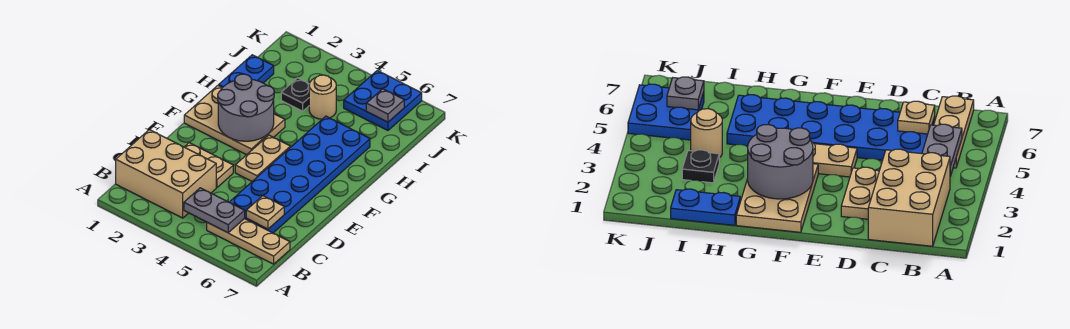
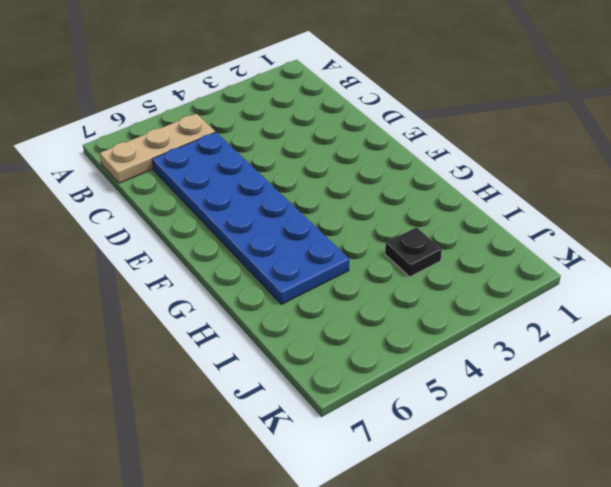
none -> tan brick B1:C3 level 1
none -> tan plate D2:D3 level 1
none -> tan plate E4:F4 level 1

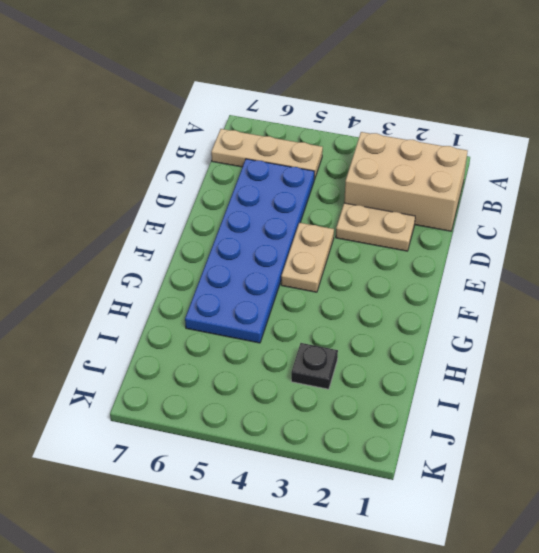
none -> tan plate F1:G3 level 1
none -> blue plate H1:I1 level 1
none -> tan round brick I4 level 1

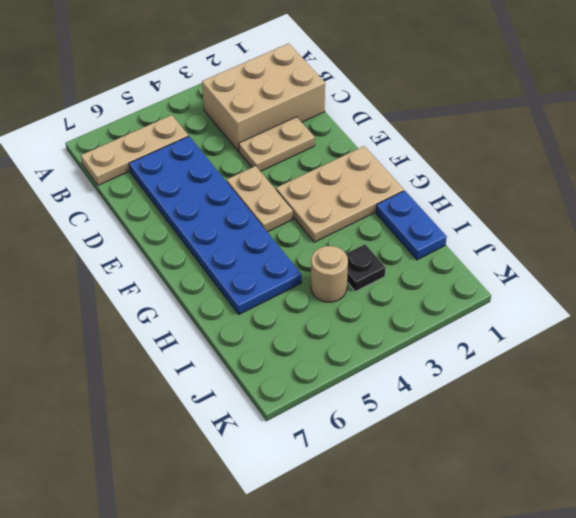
none -> blue plate J5:K6 level 1
none -> grey plate B4:B5 level 2
none -> tan plate C6 level 2

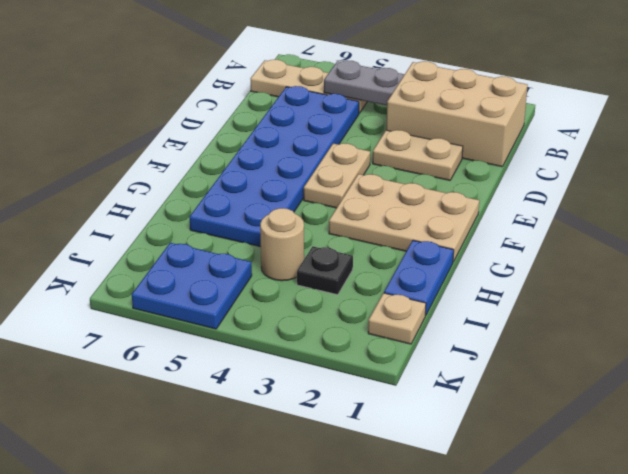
tan plate J1 level 1 -> tan plate C6 level 2
none -> grey round brick F2:G3 level 2
none -> grey plate J6 level 2

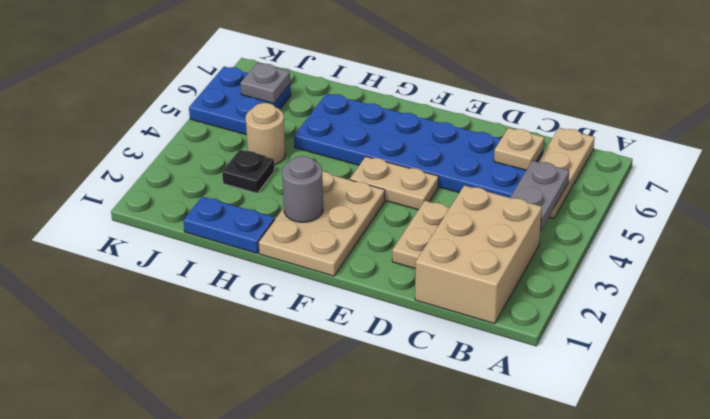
grey round brick G2 level 2 -> grey round brick F2:G3 level 2

